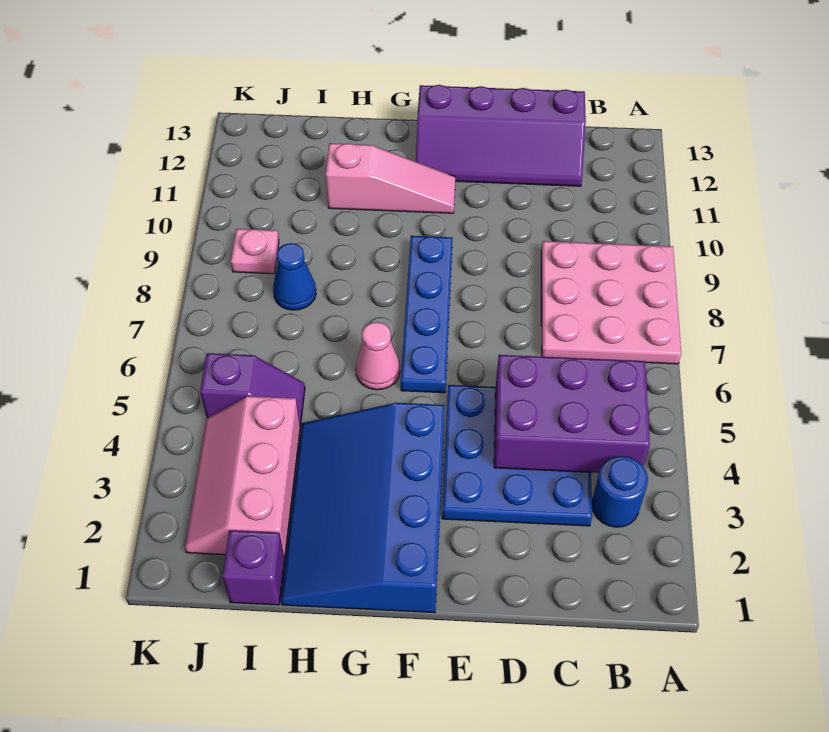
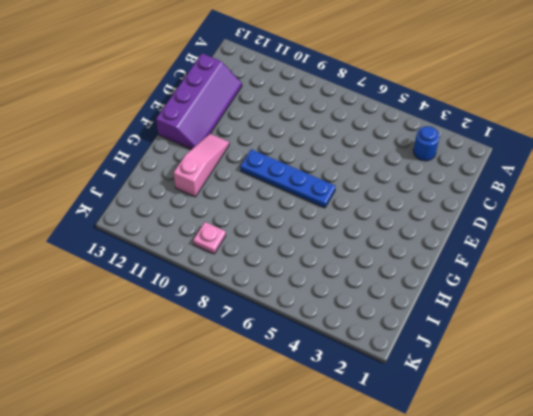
none -> pink plate A7:C9 level 1
none -> blue plate C3:E5 level 1
none -> blue slope F1:H4 level 1 top F

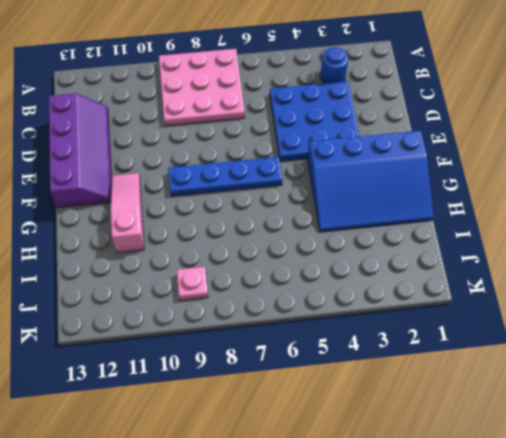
none -> pink cone G6 level 1
none -> purple brick I1 level 1
none -> pink slope I2:J4 level 1 top I

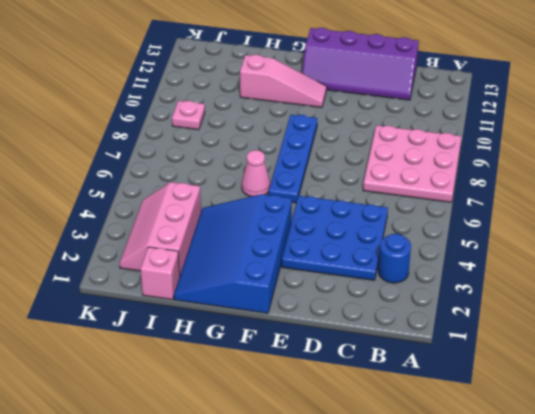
pink brick I1 level 1 -> purple brick I1 level 1
none -> purple slope I5:J5 level 1 top J
none -> blue cone I8 level 1
none -> purple brick B4:D5 level 2

